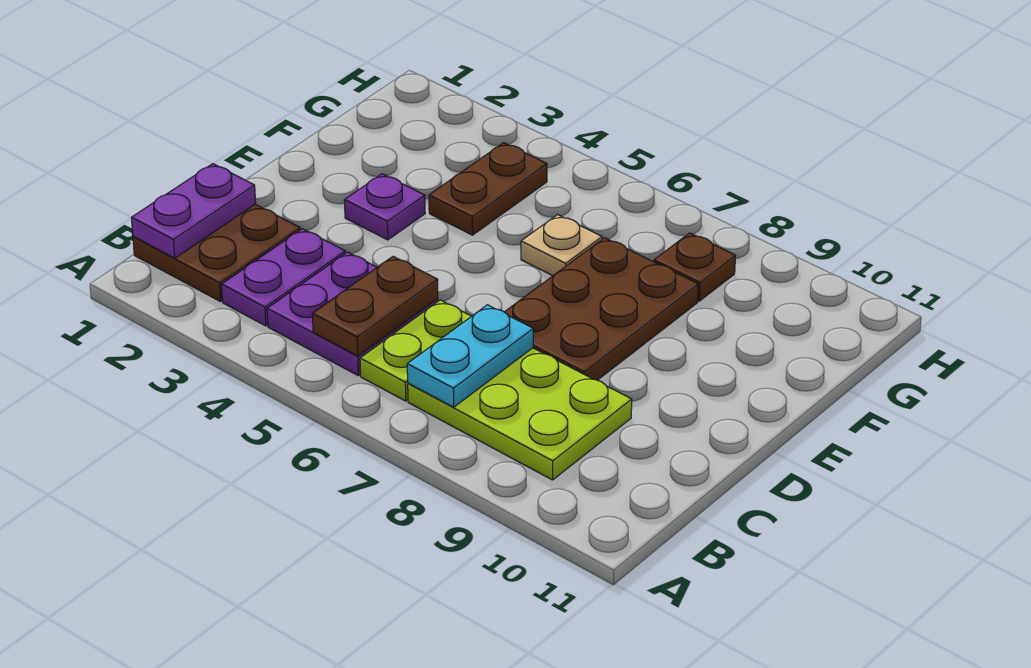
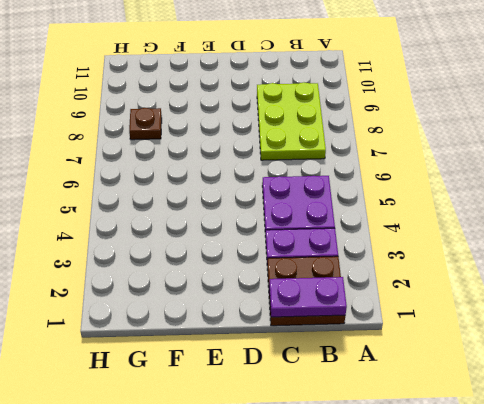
none -> lime plate B6:C6 level 1
none -> brown plate D7:F8 level 1
none -> purple plate E3 level 1

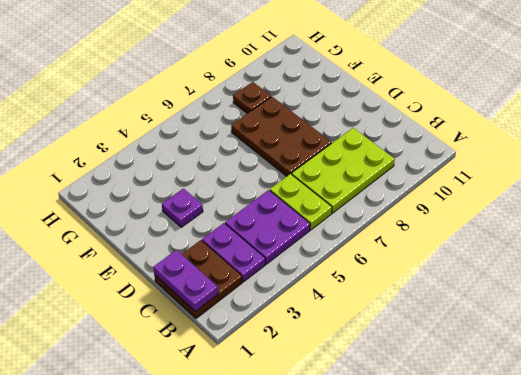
none -> brown plate F4:G4 level 1
none -> tan plate F6 level 1
none -> brown plate B5:C5 level 2

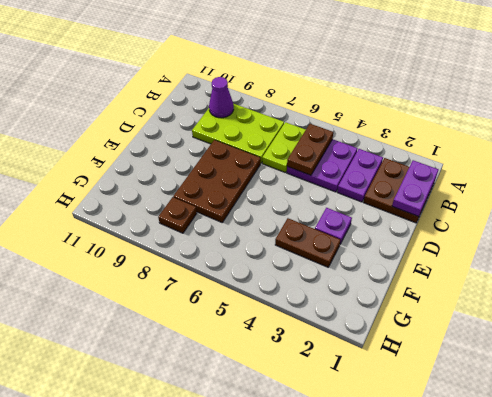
purple cone B9 level 2 -> none
brown plate F3:F4 level 1 -> brown plate F4:G4 level 1
none -> tan plate F6 level 1
none -> cyan plate B7:C7 level 2

